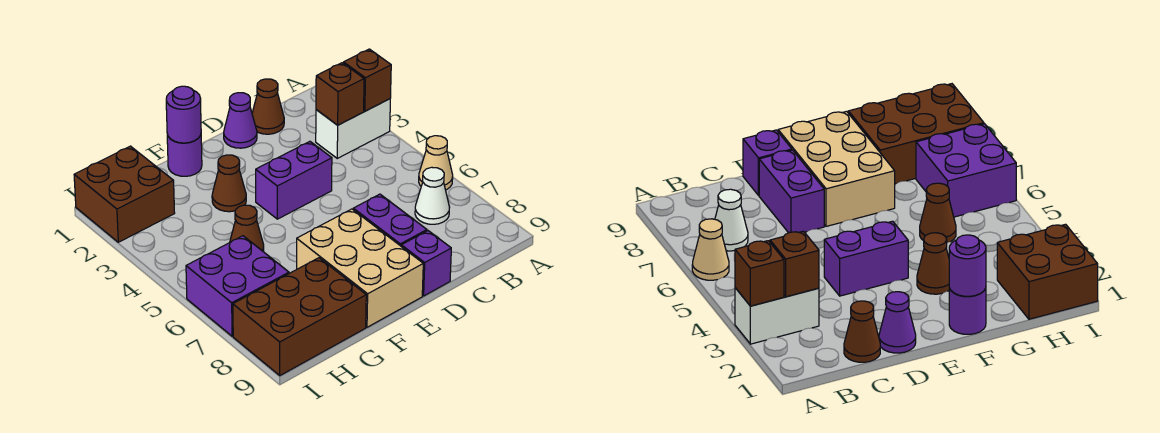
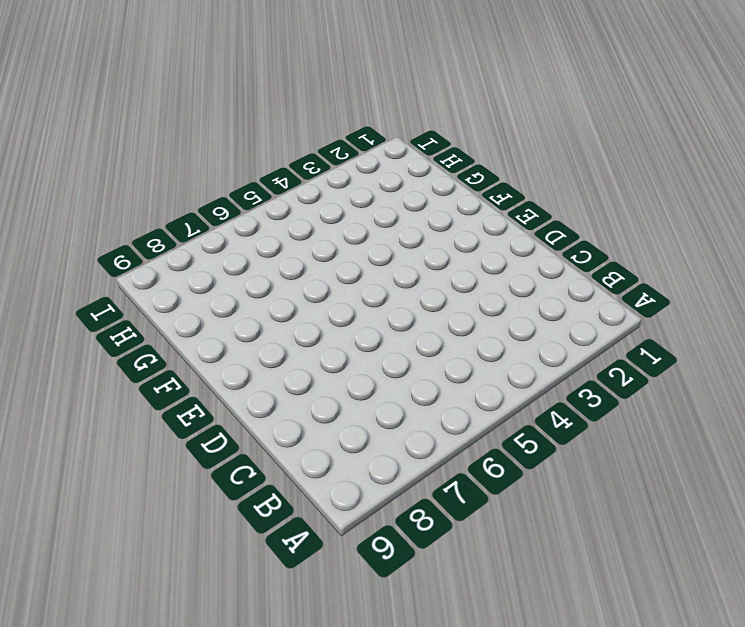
none -> white brick A3:B3 level 1
none -> tan cone A6 level 1
none -> white cone B7 level 1

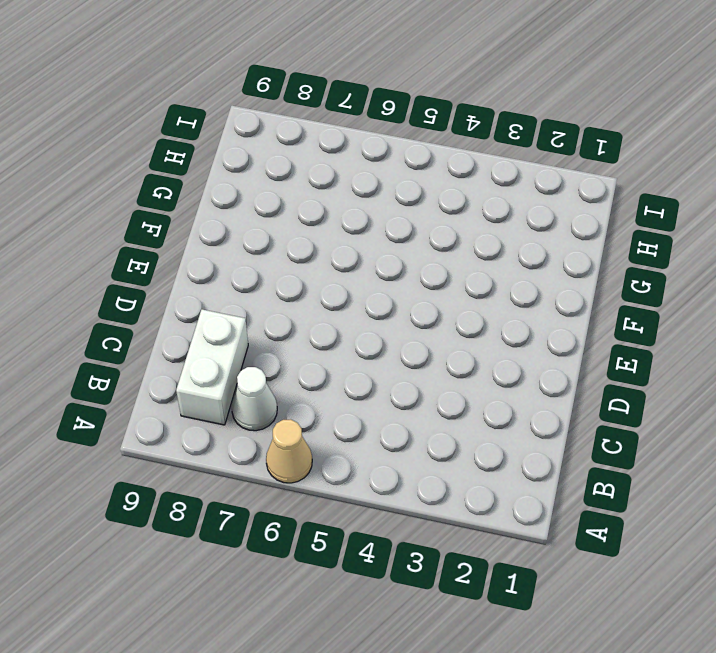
white brick B8:C8 level 1 -> white brick A3:B3 level 1
none -> brown cone C1 level 1
none -> purple cone D1 level 1
none -> purple brick D4:E4 level 1

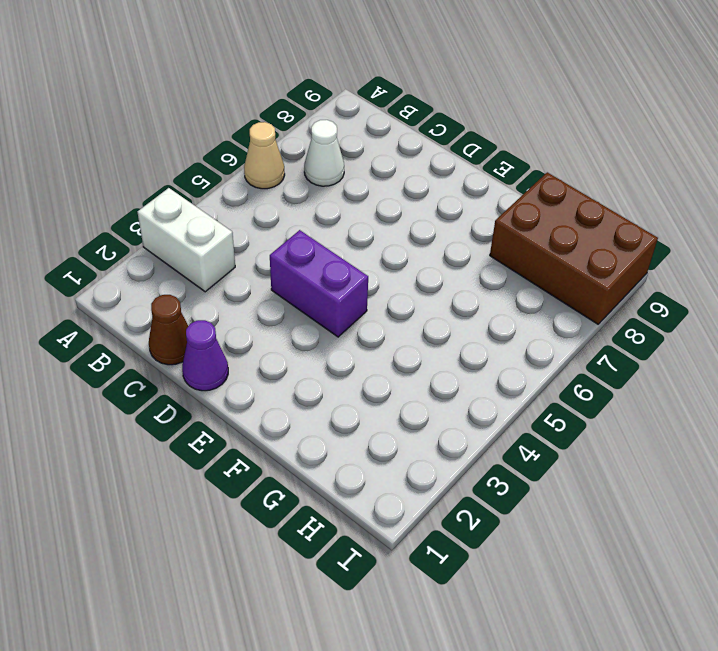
none -> purple brick D7:D8 level 1
none -> purple brick D9 level 1
none -> tan brick E7:F9 level 1

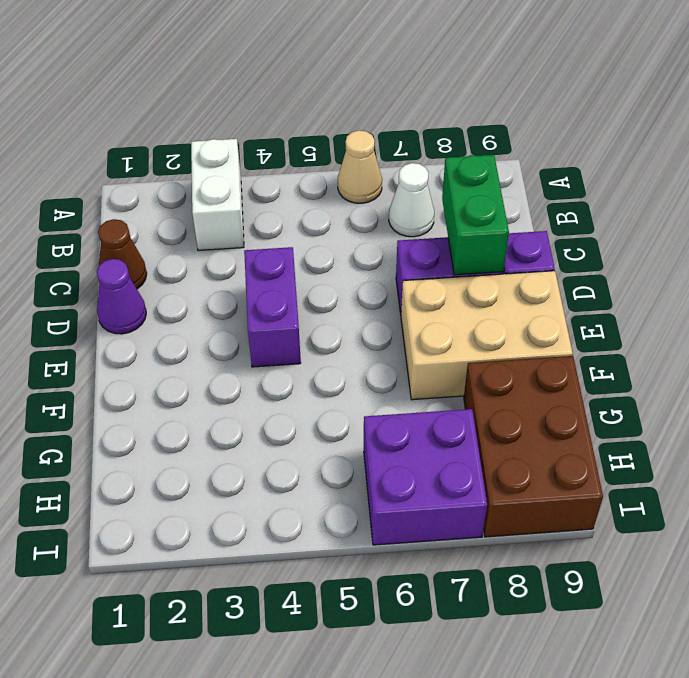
green brick C8:D8 level 2 -> none
none -> purple round brick F1 level 1
none -> brown cone F3 level 1
none -> brown cone G5 level 1

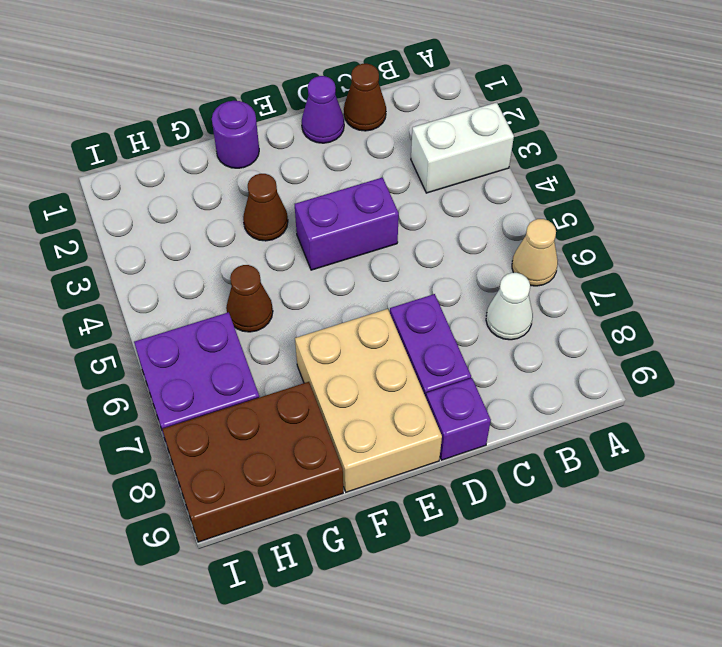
none -> brown brick H1:I2 level 1
none -> brown brick A3 level 2
none -> brown brick B3 level 2

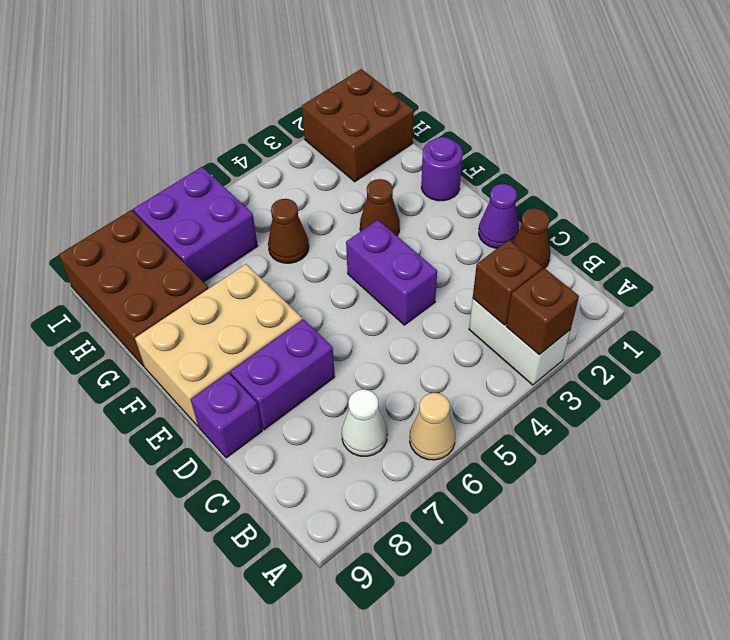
none -> purple round brick F1 level 2

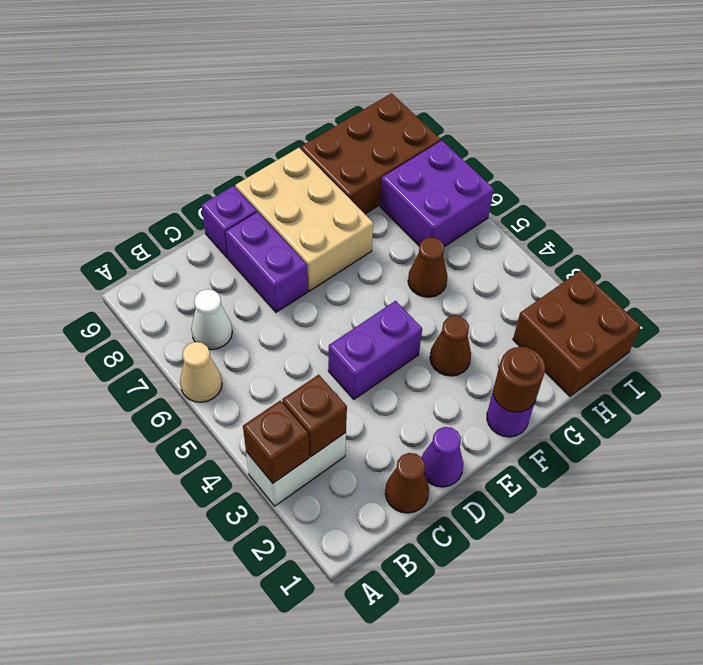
brown round brick F1 level 2 -> purple round brick F1 level 2

